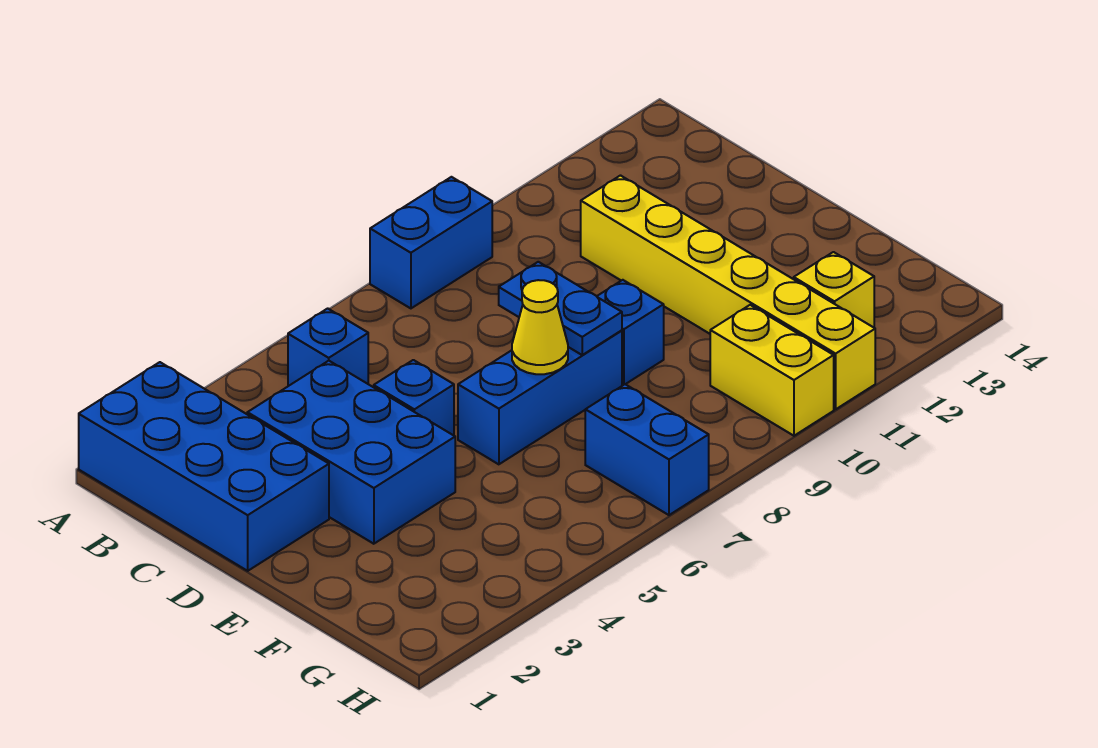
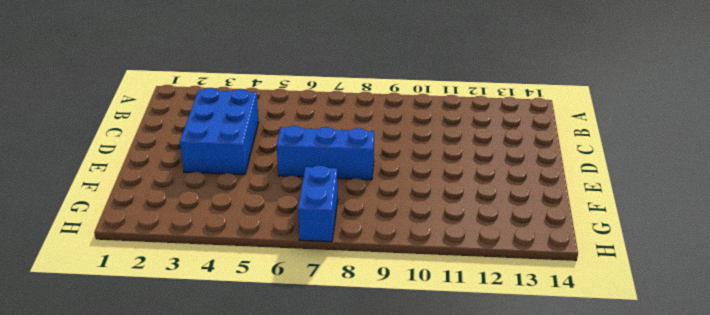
none -> blue brick A1:D2 level 1
none -> blue brick A8:A9 level 1
none -> blue brick B5 level 1

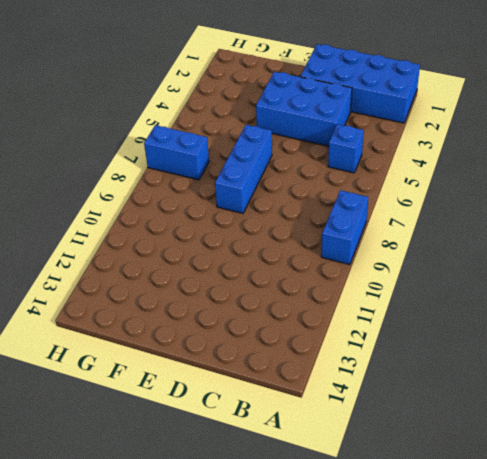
none -> yellow brick C11:H11 level 1
none -> blue brick D5 level 1
none -> blue brick E9 level 1

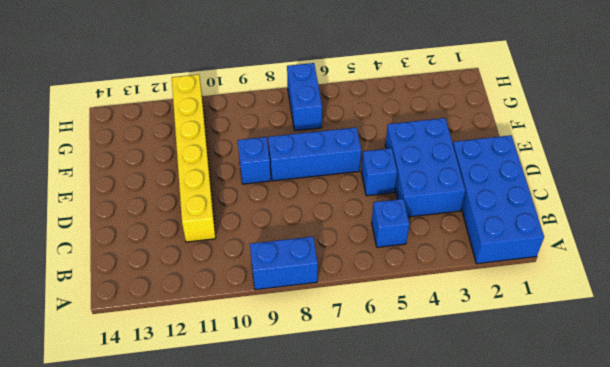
none -> yellow brick G10:H10 level 1
none -> yellow brick G12 level 1
none -> blue plate D8:E8 level 2

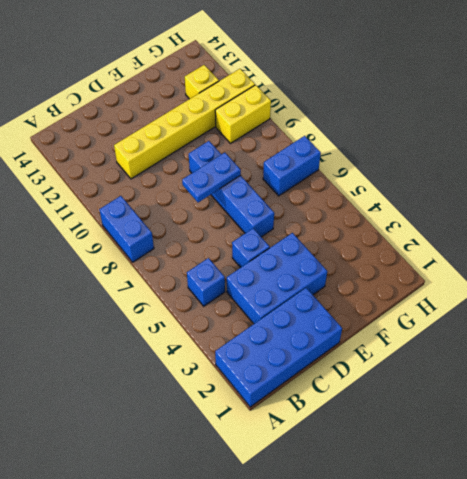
none -> yellow cone E7 level 2

